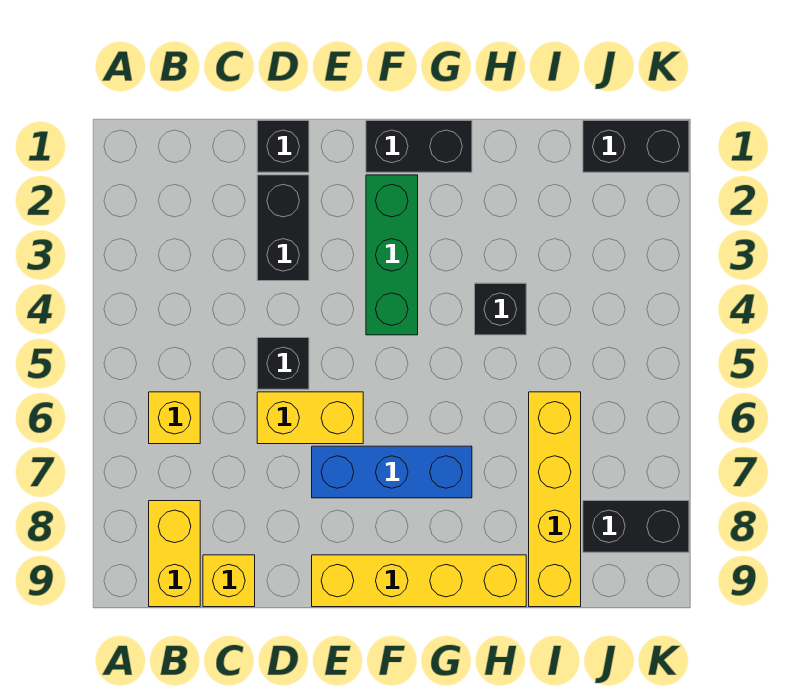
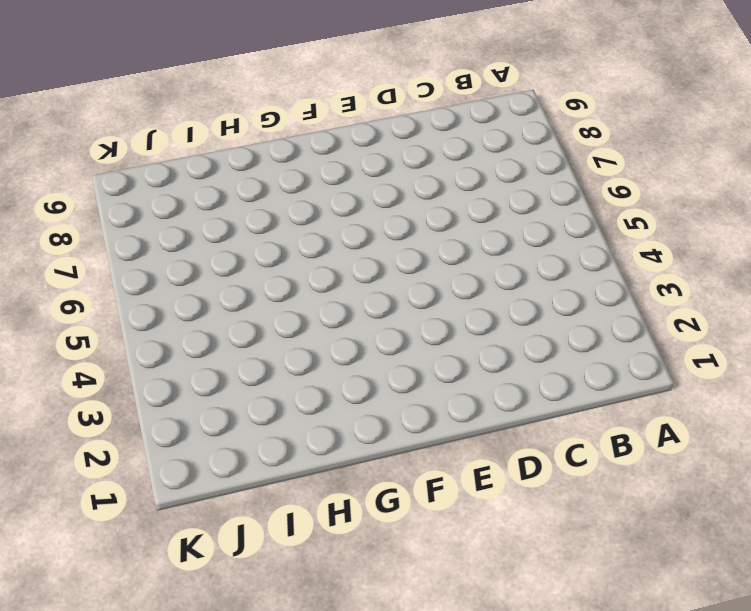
none -> yellow brick B6 level 1
none -> yellow brick B8:B9 level 1
none -> yellow brick C9 level 1

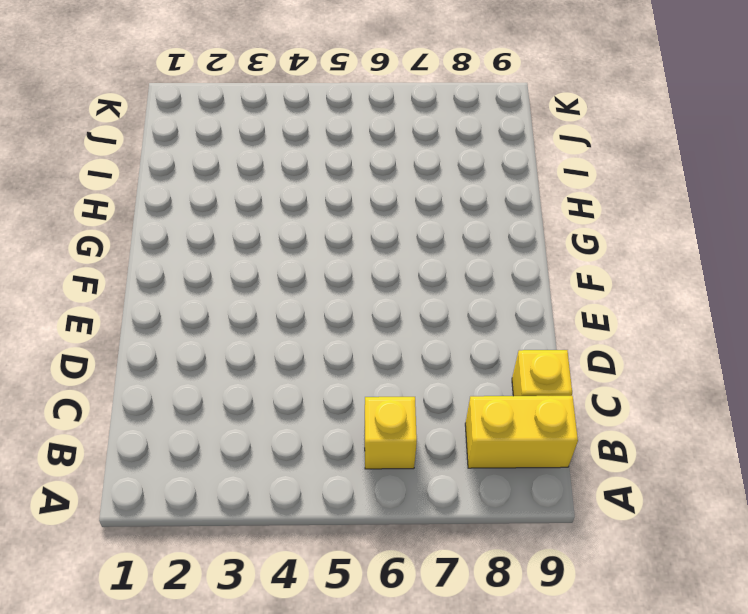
none -> black brick D1 level 1
none -> black brick D2:D3 level 1
none -> black brick D5 level 1

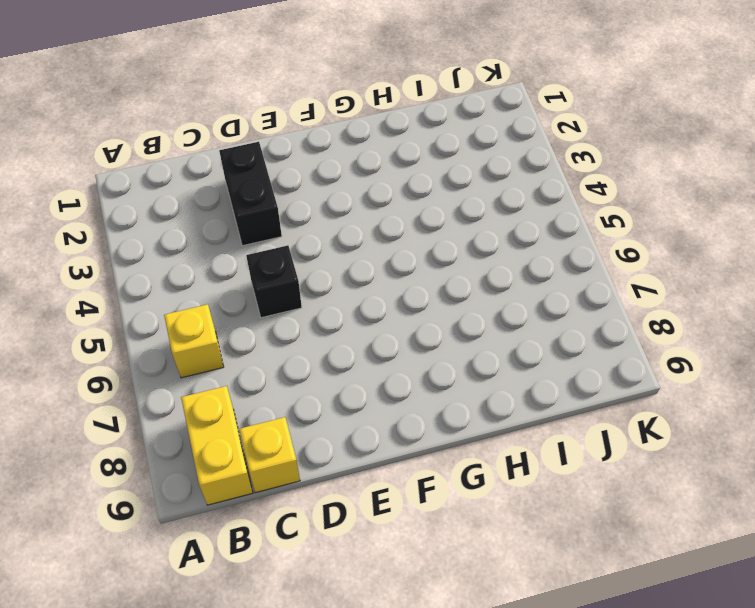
none -> black brick D1 level 1
none -> yellow brick D6:E6 level 1
none -> blue brick E7:G7 level 1

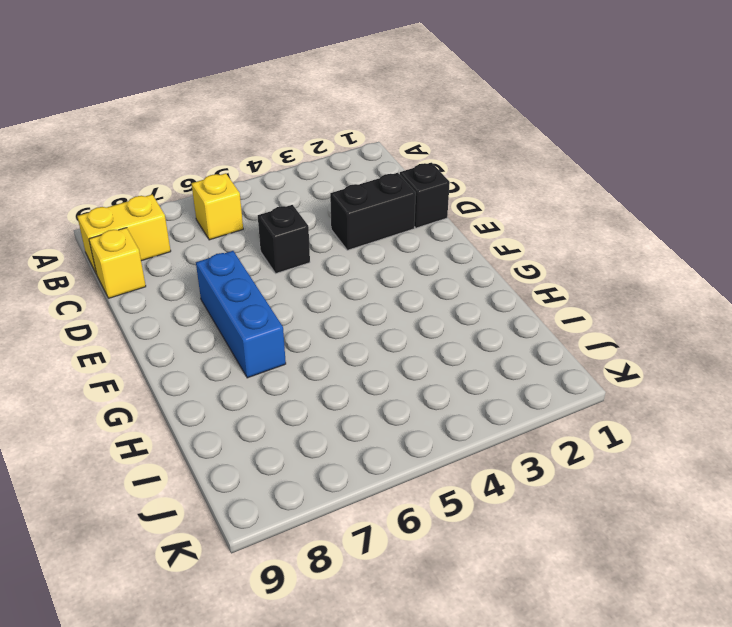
none -> yellow brick D6:E6 level 1
none -> yellow brick E9:H9 level 1
none -> black brick F1:G1 level 1

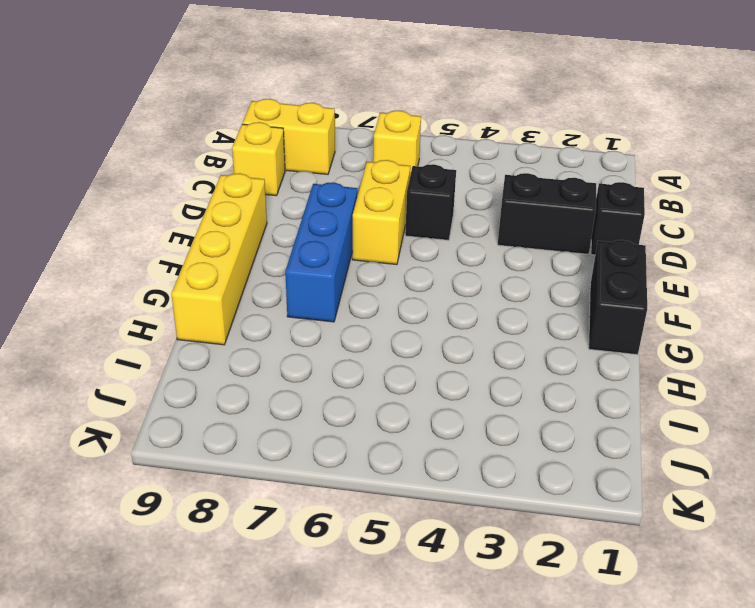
none -> green brick F2:F4 level 1
none -> black brick H4 level 1
none -> yellow brick I6:I9 level 1

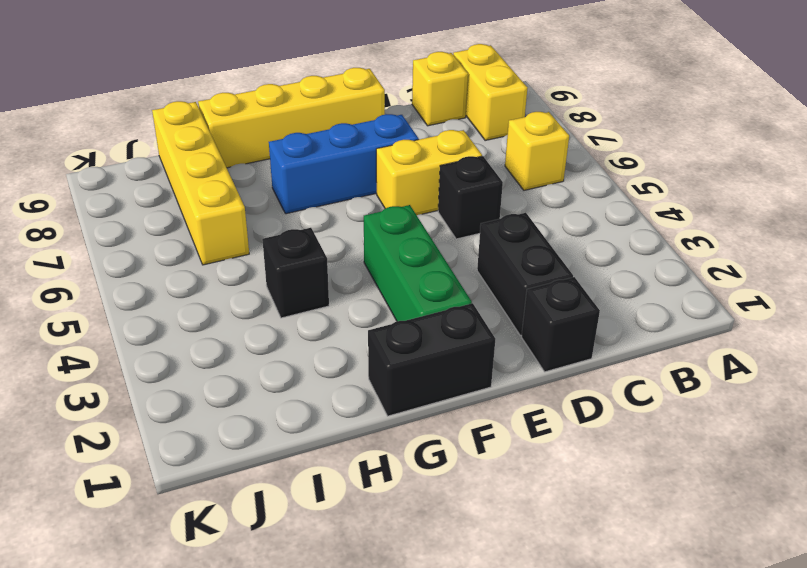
none -> black brick J1:K1 level 1
none -> black brick J8:K8 level 1

